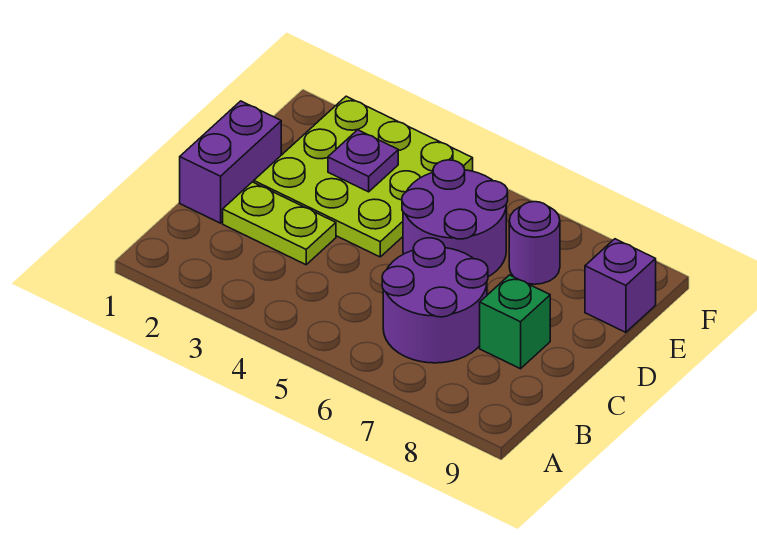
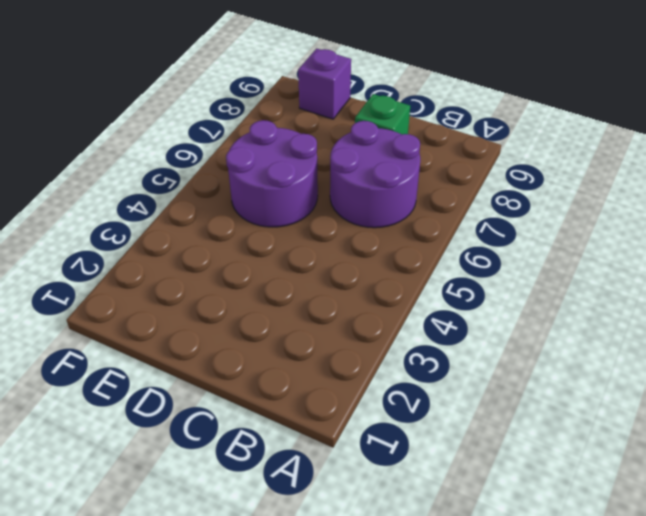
none -> purple brick C1:D1 level 1
none -> lime plate C2:C3 level 1

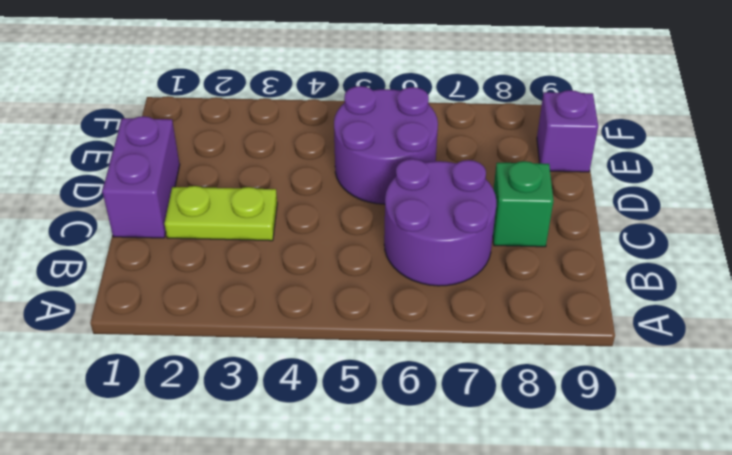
none -> lime plate D2:F4 level 1
none -> purple round brick E7 level 1

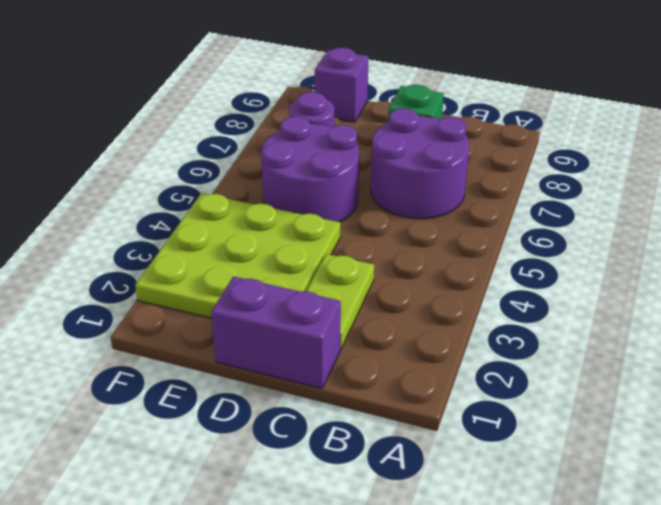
none -> purple plate E3 level 2

